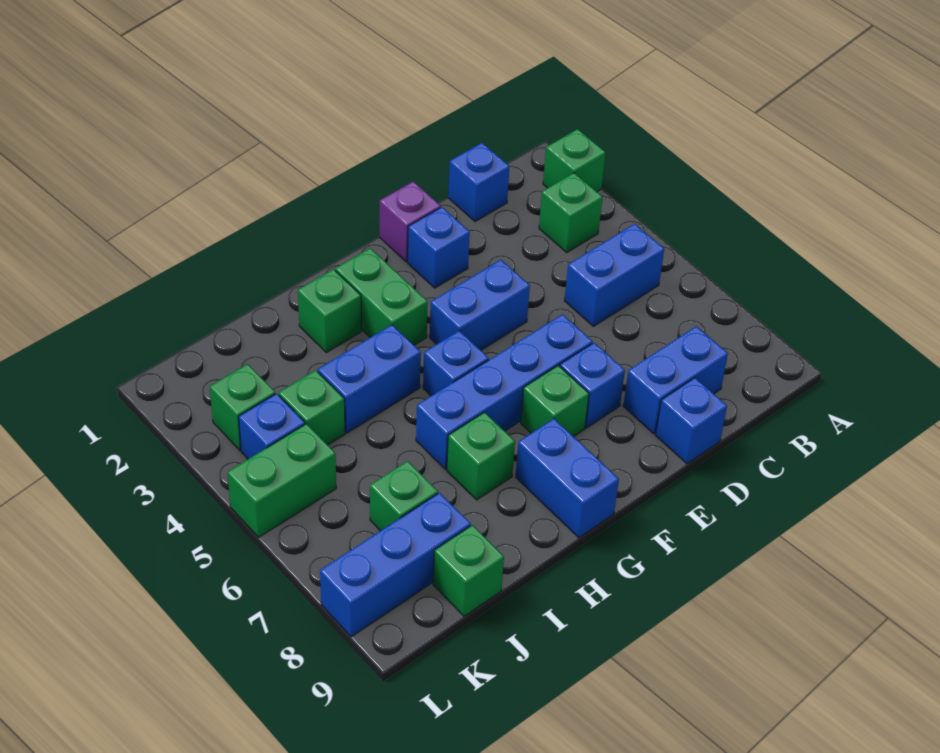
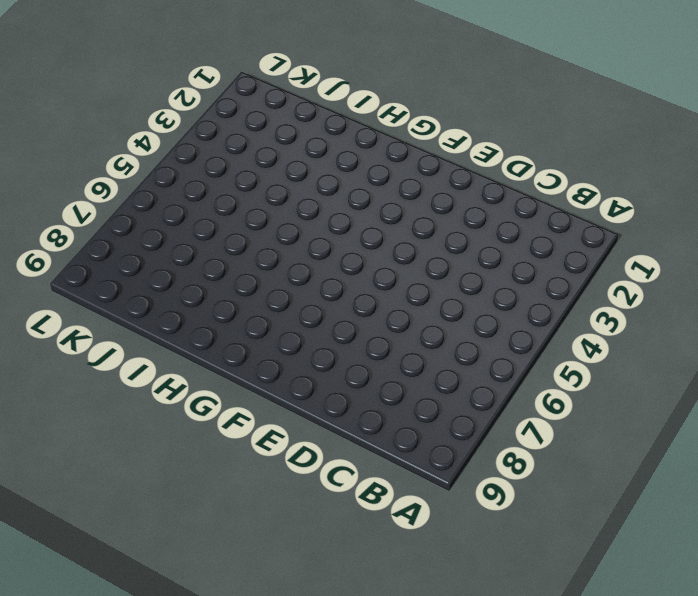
none -> green brick A2 level 1
none -> green brick B3 level 1
none -> blue brick B5:C5 level 1

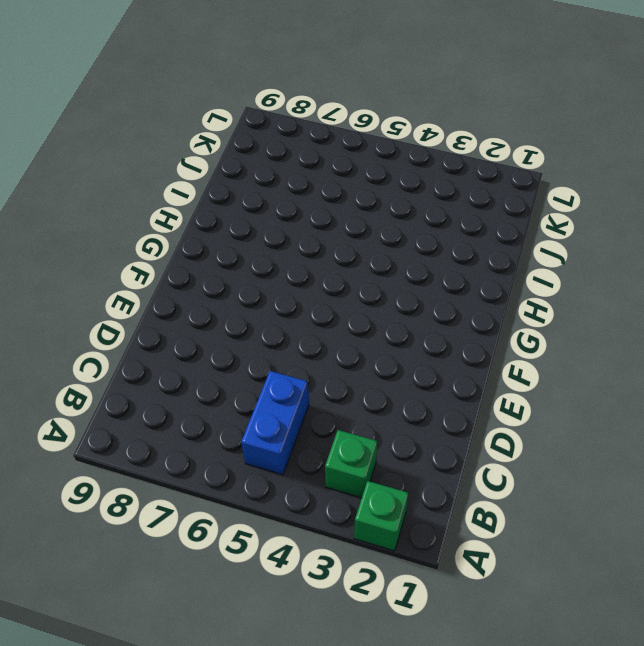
none -> blue brick C1 level 1
none -> blue brick C8:D8 level 1
none -> blue brick D9 level 1

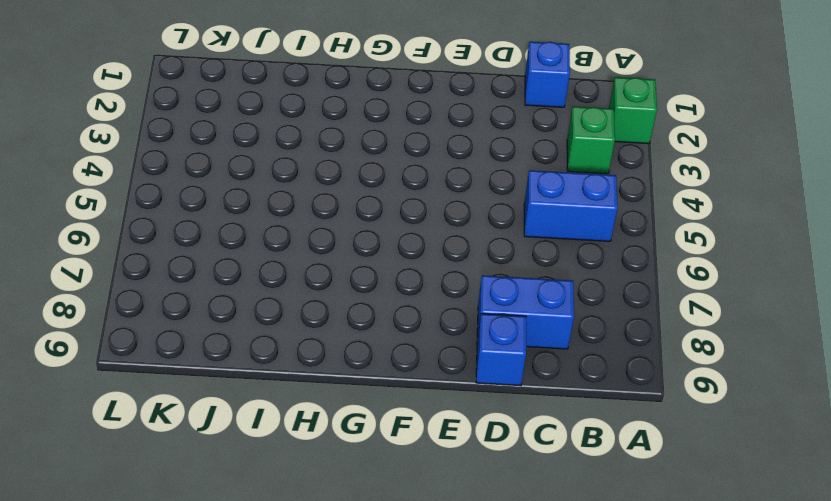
none -> purple brick E1 level 1
none -> blue brick E2 level 1
none -> blue brick E4:F4 level 1

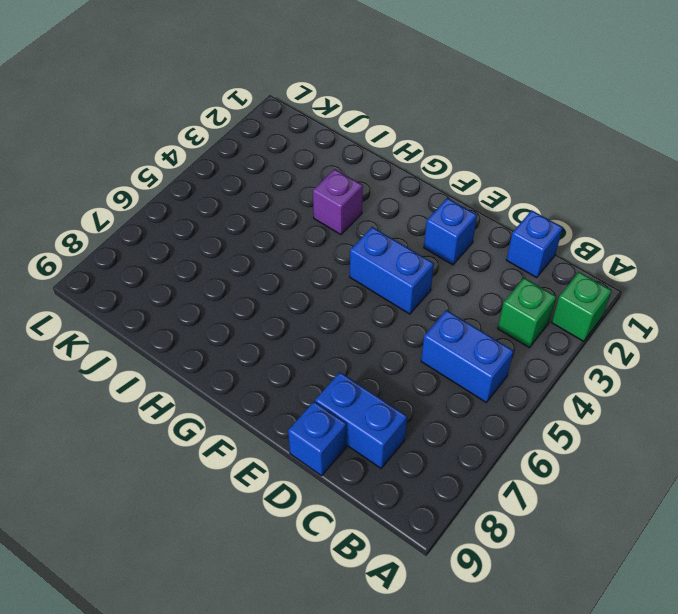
purple brick H3 level 1 -> purple brick E1 level 1
none -> blue brick E6:H6 level 1
none -> blue brick E7 level 1
none -> green brick F7 level 1

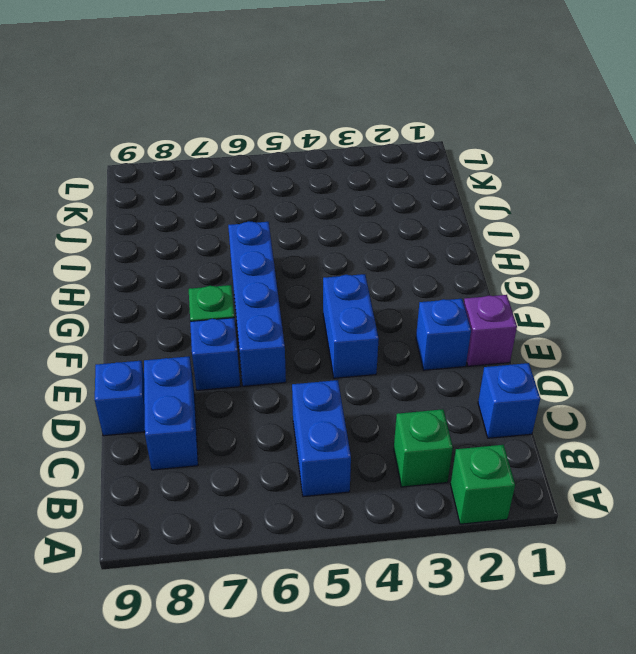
none -> green brick G2:G3 level 1
none -> blue brick G5 level 1
none -> blue brick G8:G9 level 1

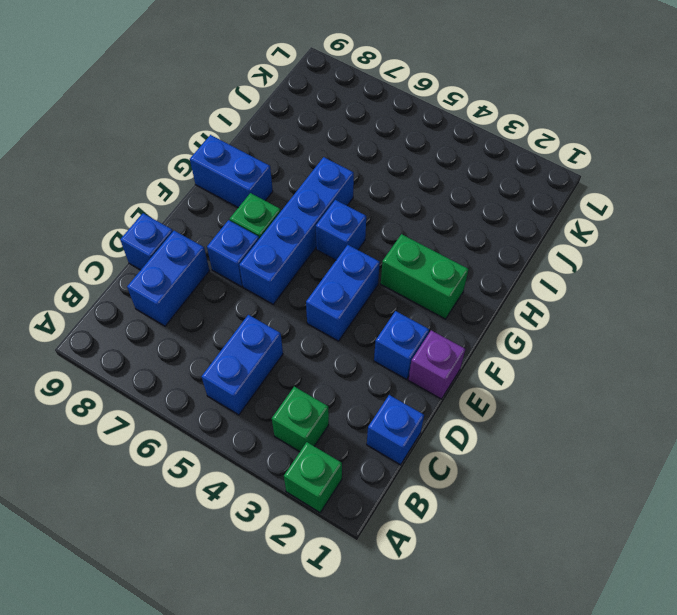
none -> green brick H2 level 1
none -> blue brick H4:I4 level 1
none -> green brick H7 level 1

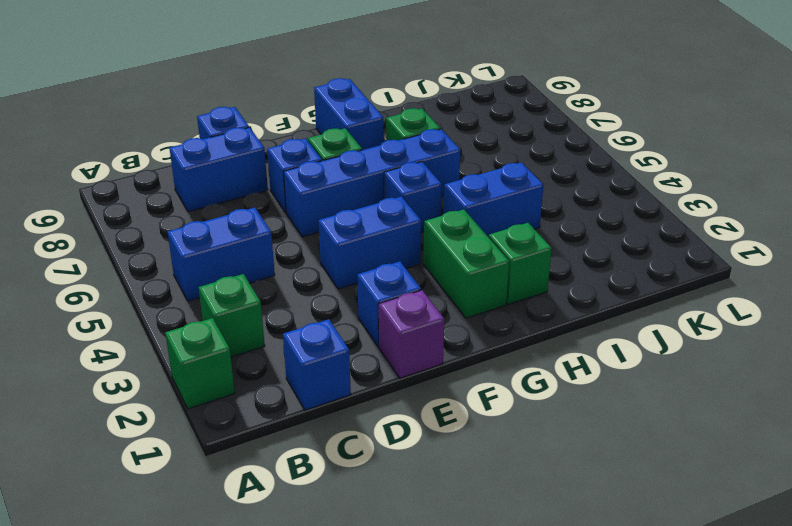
none -> green brick J4 level 1
none -> green brick J7 level 1
none -> blue brick J8:L8 level 1

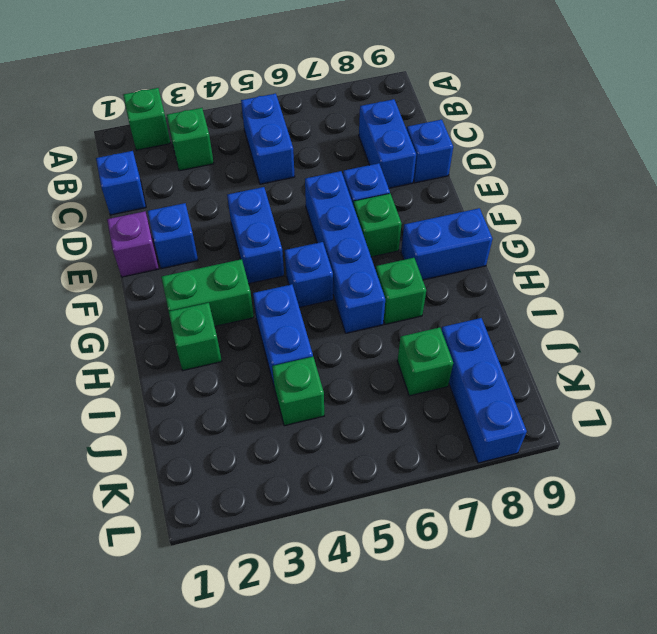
none -> green brick J9 level 1
none -> green brick K3 level 1
none -> blue brick K4 level 1

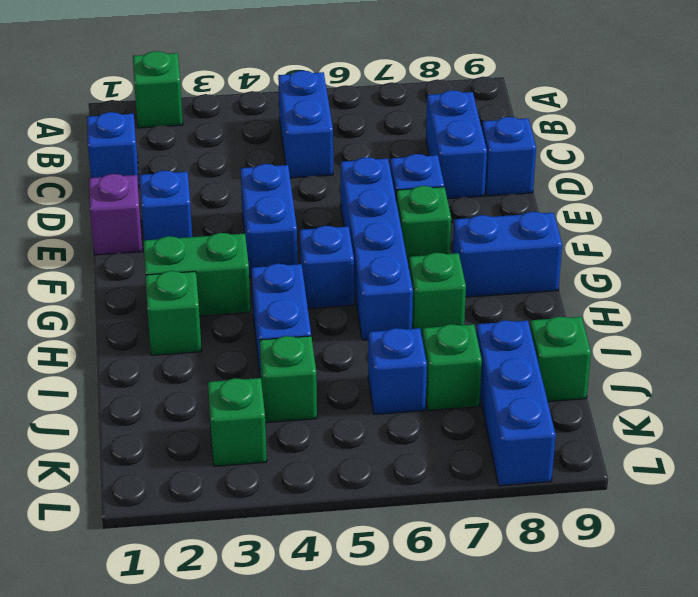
blue brick J6 level 1 -> blue brick K4 level 1
none -> green brick B3 level 1
none -> green brick K5:L5 level 1

